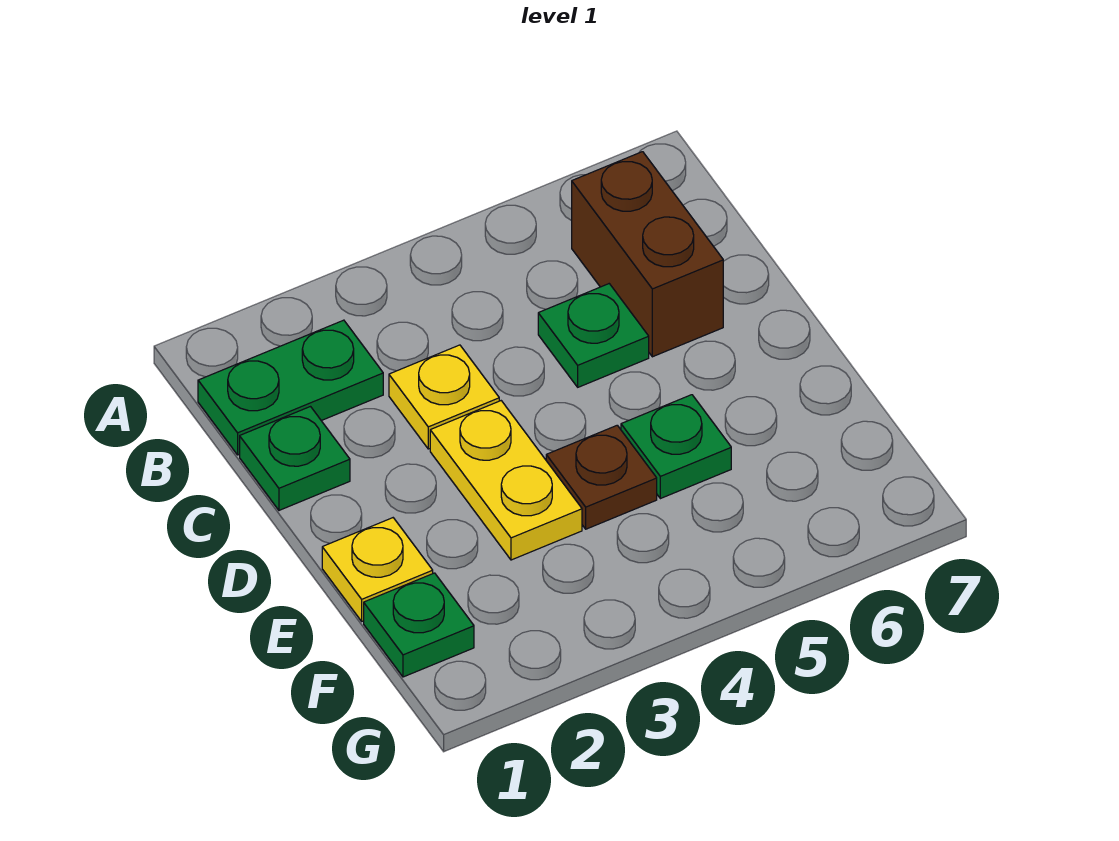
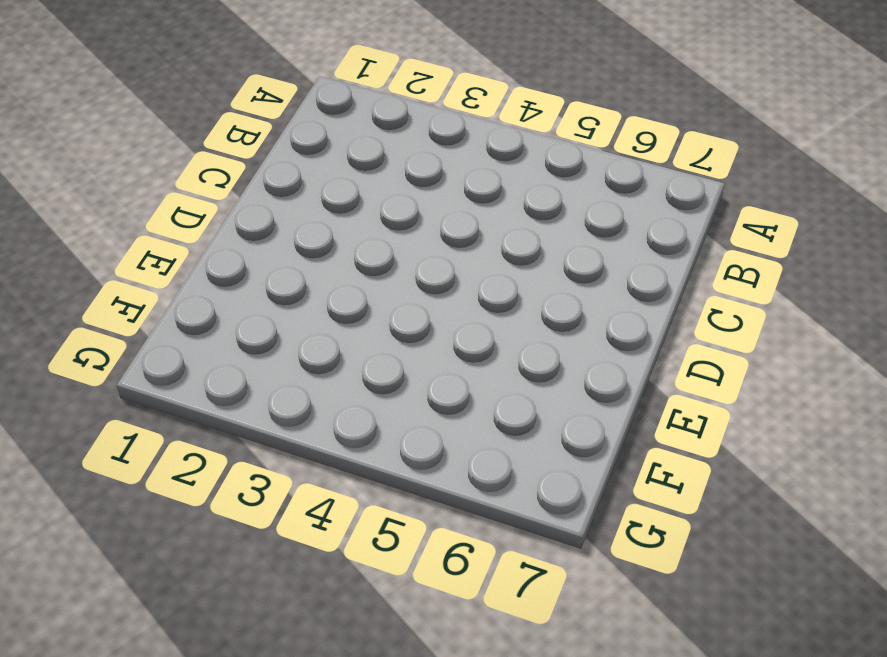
none -> green plate B1:B2 level 1
none -> brown brick B6:C6 level 1

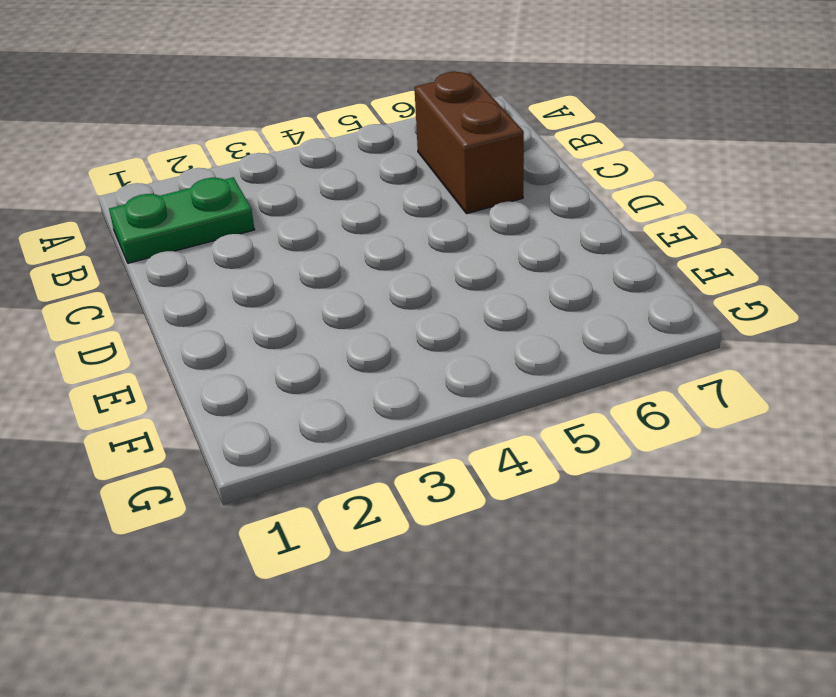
none -> green plate C1 level 1
none -> yellow plate C3 level 1

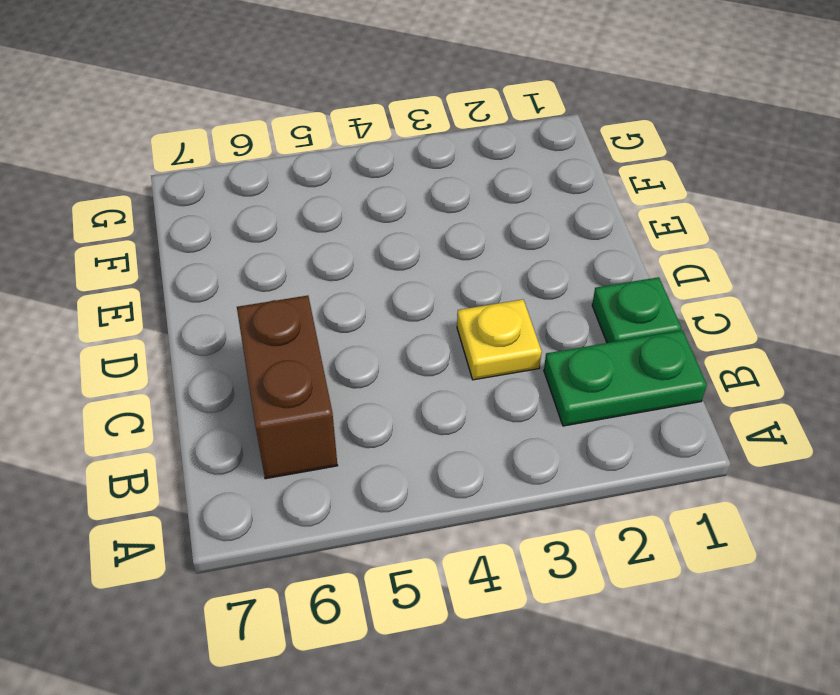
none -> green plate C5 level 1
none -> yellow plate D3:E3 level 1

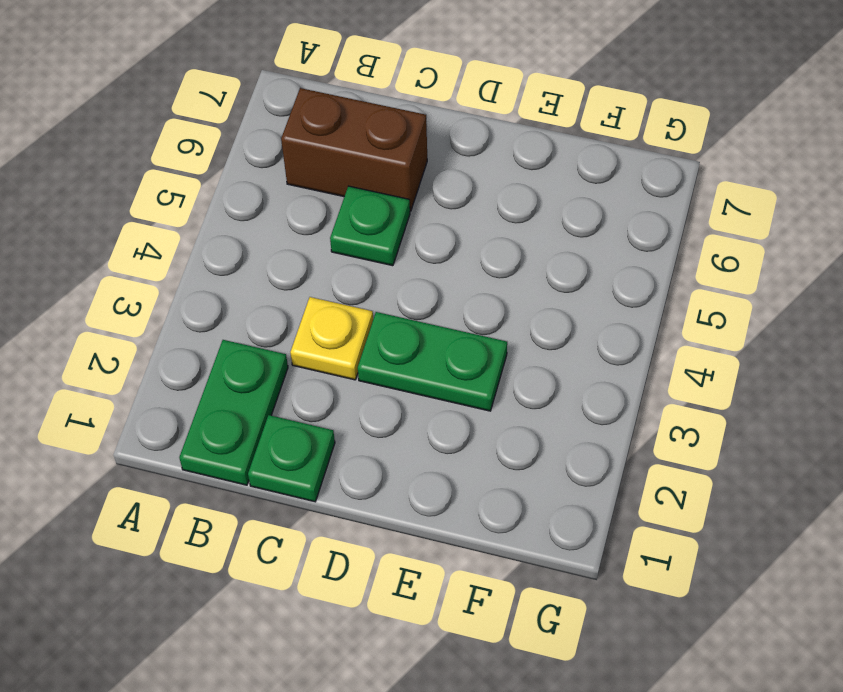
green plate D3:E3 level 1 -> yellow plate D3:E3 level 1
none -> yellow plate E1 level 1
none -> brown plate E4 level 1

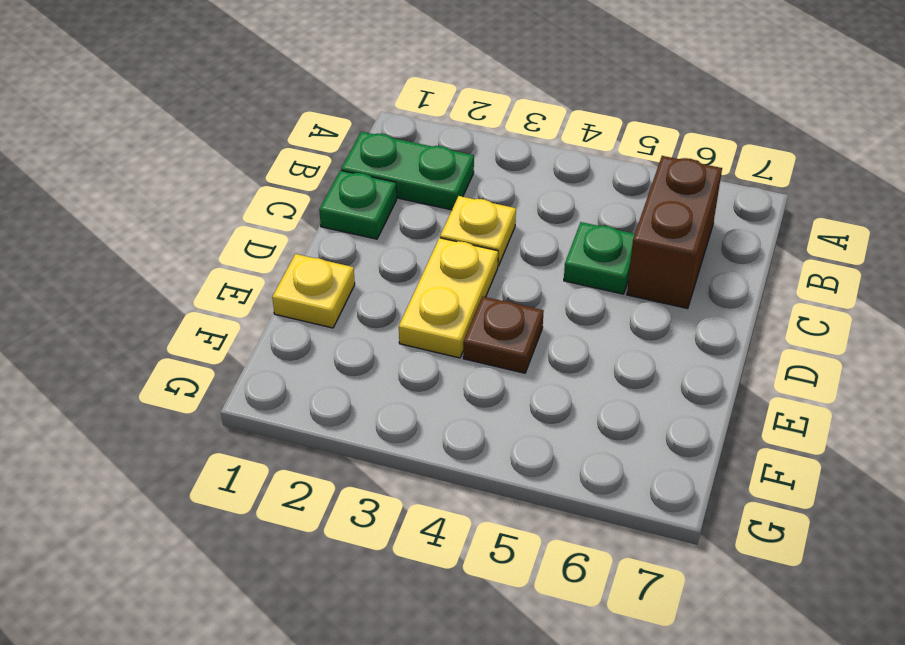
none -> green plate E5 level 1
none -> green plate F1 level 1

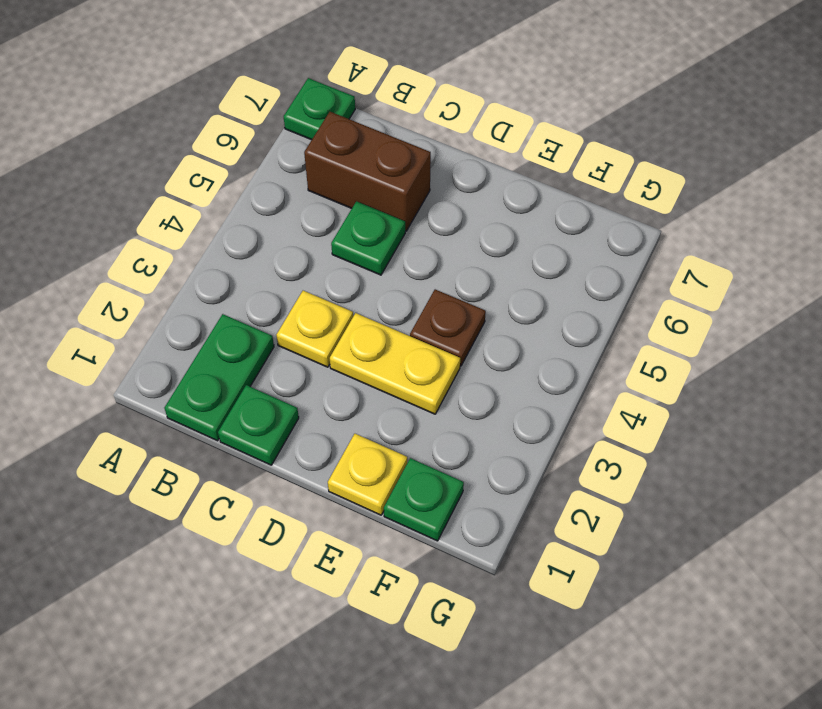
green plate A7 level 1 -> green plate E5 level 1

